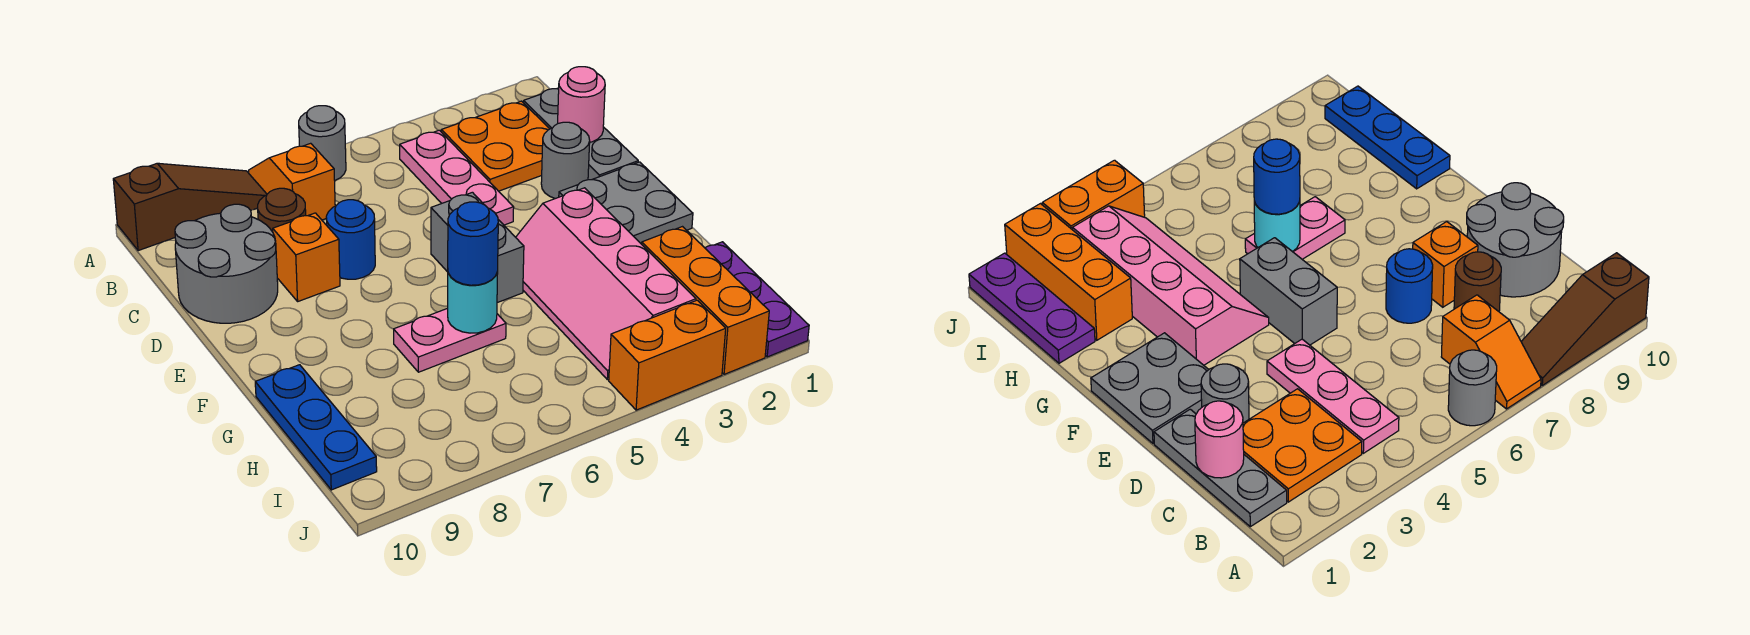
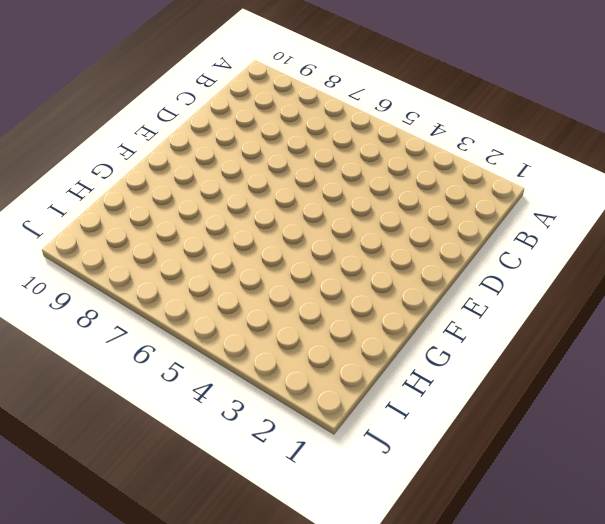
none -> grey round brick A6 level 1
none -> orange slope A7:B7 level 1 top B
none -> brown slope A8:A10 level 1 top 10

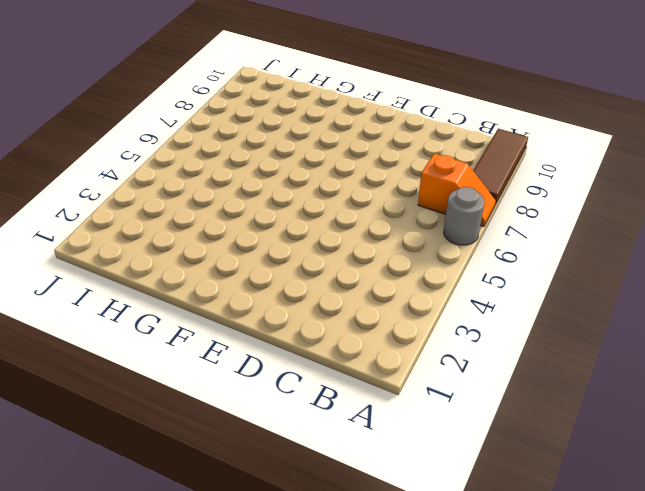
brown tile A8:A10 level 1 -> brown slope A8:A10 level 1 top 10
none -> grey plate B1:D1 level 1
none -> orange plate B2:C3 level 1
none -> pink plate B4:D4 level 1

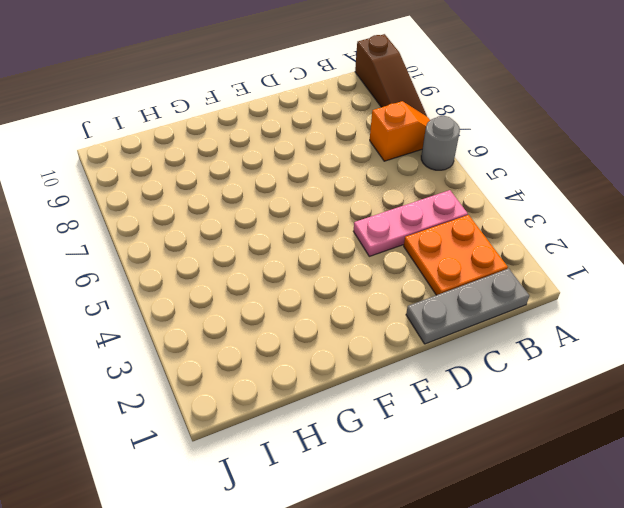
none -> brown round brick C8 level 1
none -> grey round brick C9:D10 level 1
none -> grey round brick D2 level 1

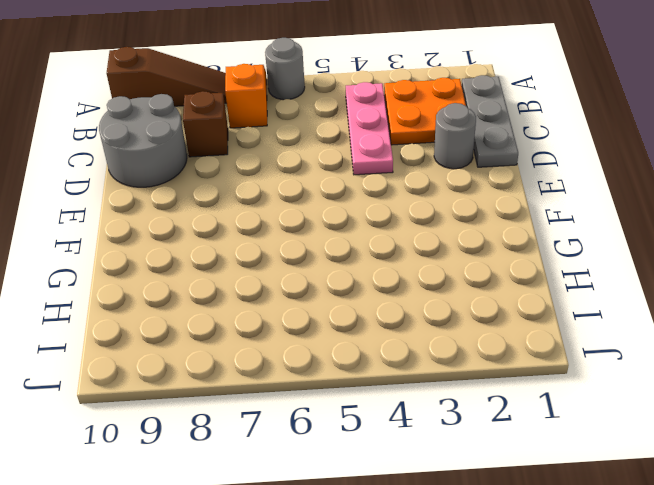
brown brick C8 level 1 -> brown round brick C8 level 1
none -> blue round brick D7 level 1
none -> orange brick D8 level 1
none -> grey plate E1:F2 level 1

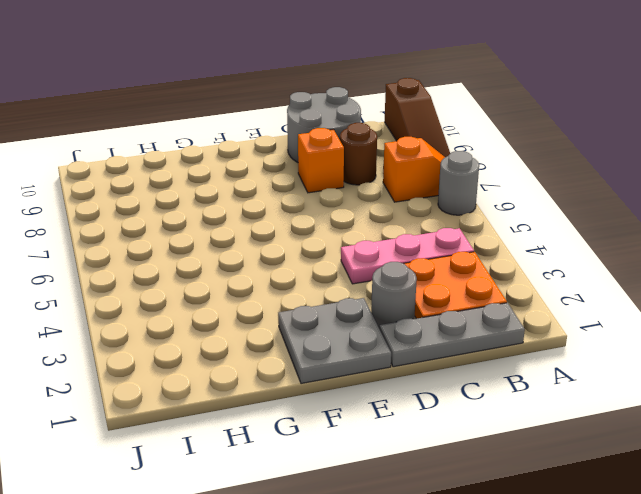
none -> blue round brick D7 level 1
none -> grey brick E5:F5 level 1
none -> pink slope F3:I4 level 1 top 3

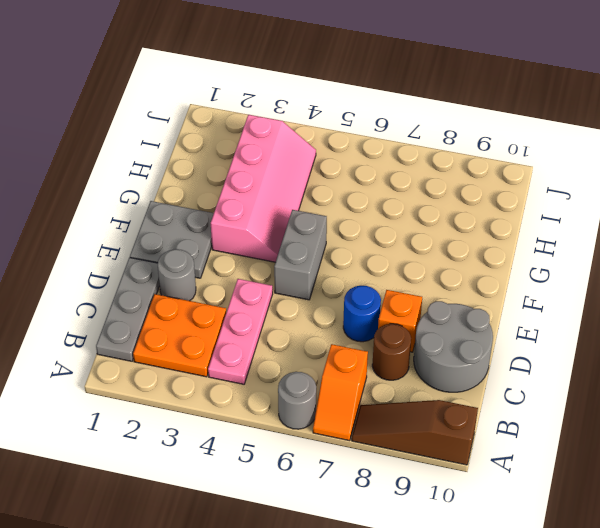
none -> pink plate G6:G7 level 1
none -> blue plate G10:I10 level 1
none -> purple plate H1:J1 level 1

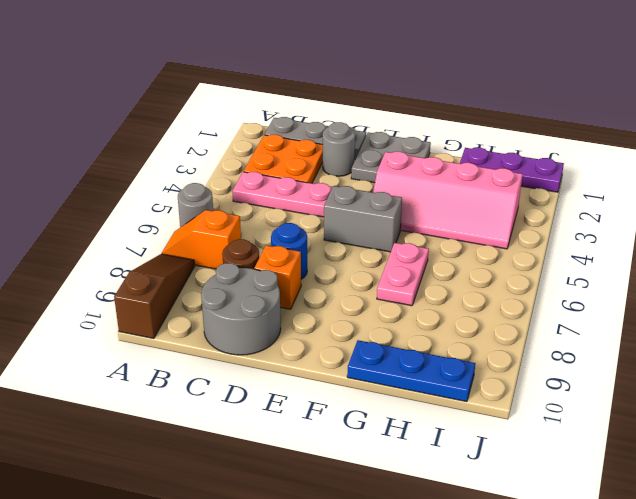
none -> orange brick H2:J2 level 1
none -> orange brick J3:J4 level 1
none -> pink round brick C1 level 2

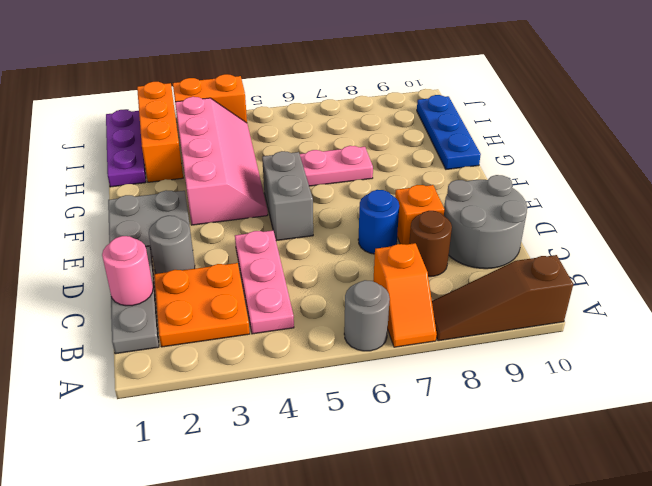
none -> cyan round brick G6 level 2
none -> blue round brick G6 level 3

